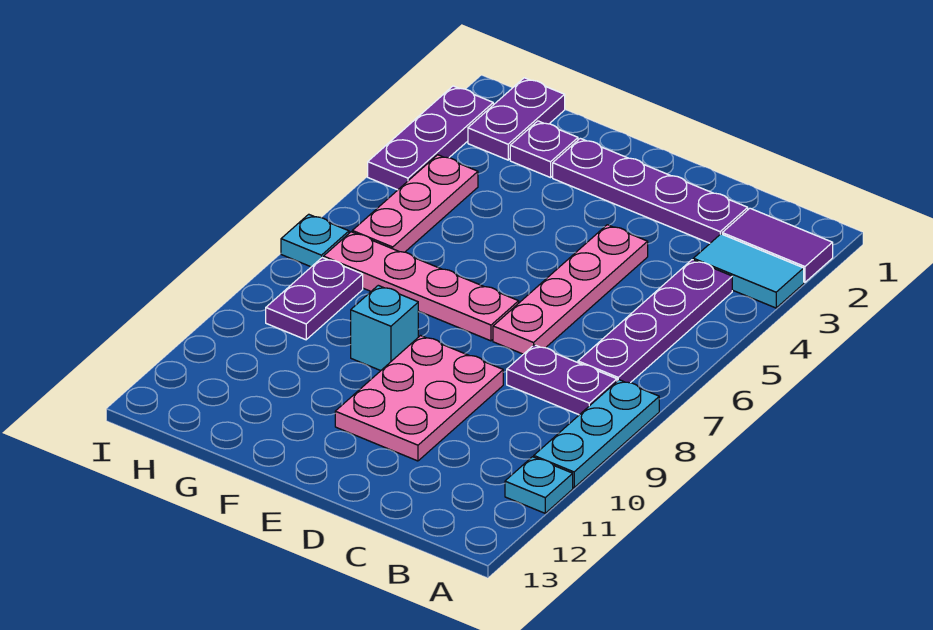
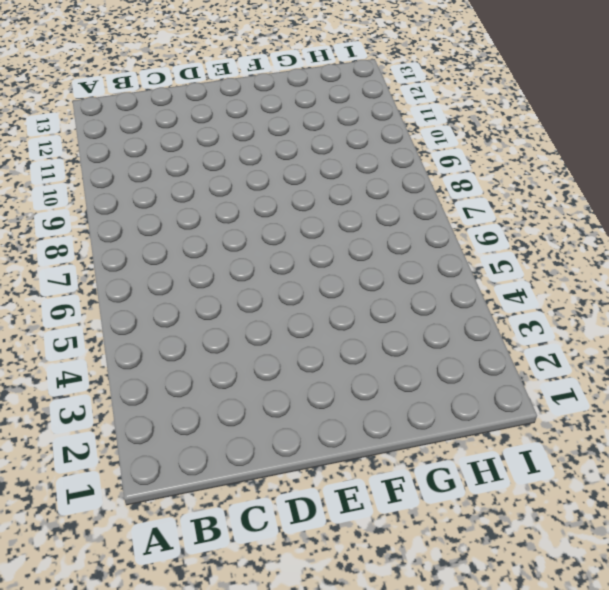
none -> purple tile A2:B2 level 1
none -> cyan tile A3:B3 level 1
none -> cyan plate A8:A10 level 1

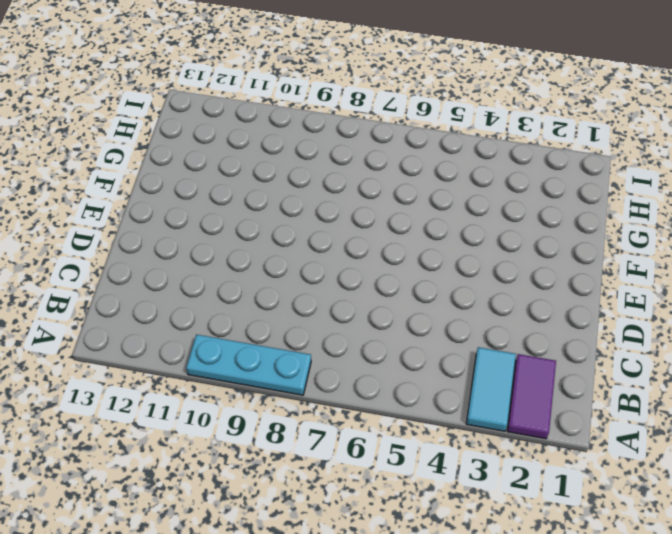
none -> cyan plate A11 level 1
none -> purple plate B4:B7 level 1
none -> purple plate B8:C8 level 1

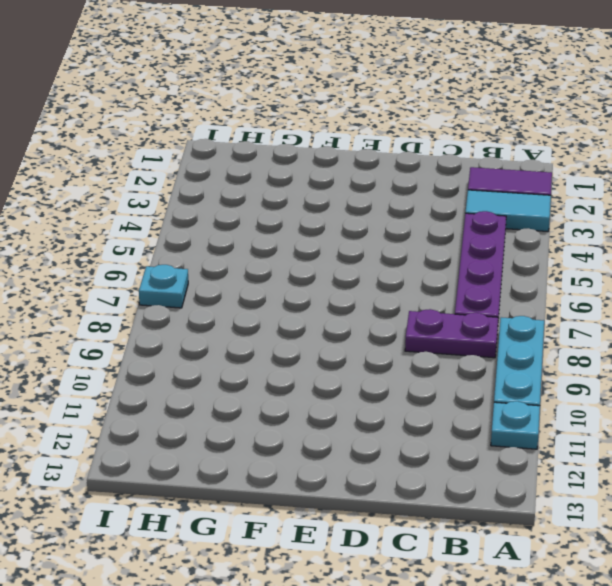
none -> purple plate C2:F2 level 1
none -> pink plate D4:D7 level 1
none -> pink plate D9:E11 level 1

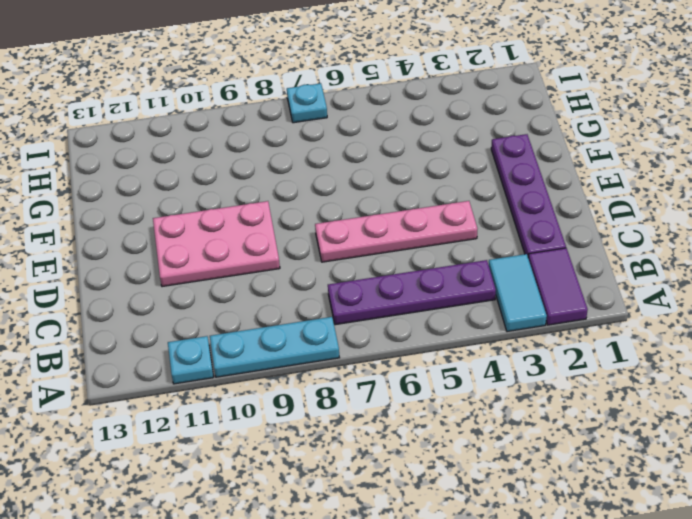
none -> purple plate B8:C8 level 1
none -> pink plate E7:H7 level 1
none -> cyan brick F9 level 1

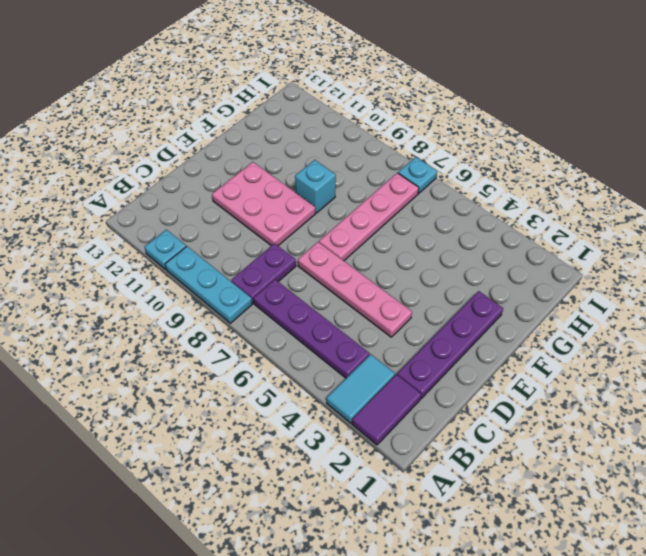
none -> purple plate G2 level 1
none -> purple plate H1:H2 level 1
none -> pink plate H4:H6 level 1

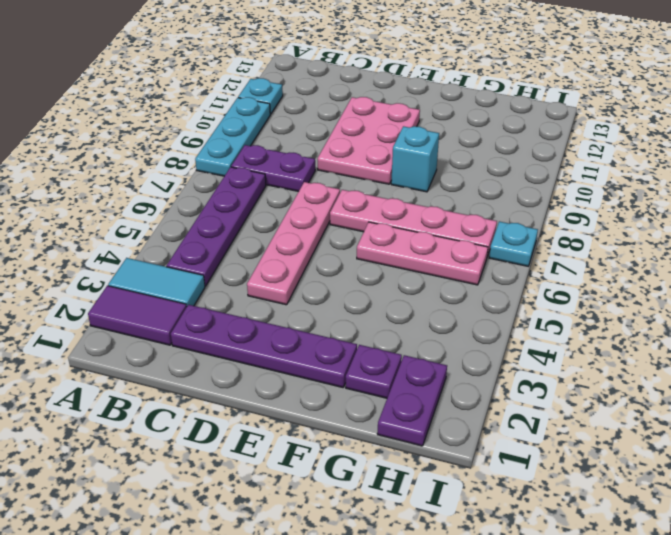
pink plate F6:H6 level 1 -> pink plate H4:H6 level 1
none -> purple plate H8:H9 level 1
none -> purple plate I2:I4 level 1

